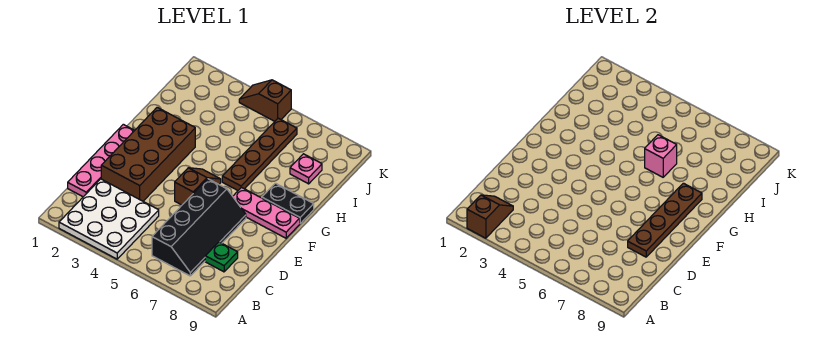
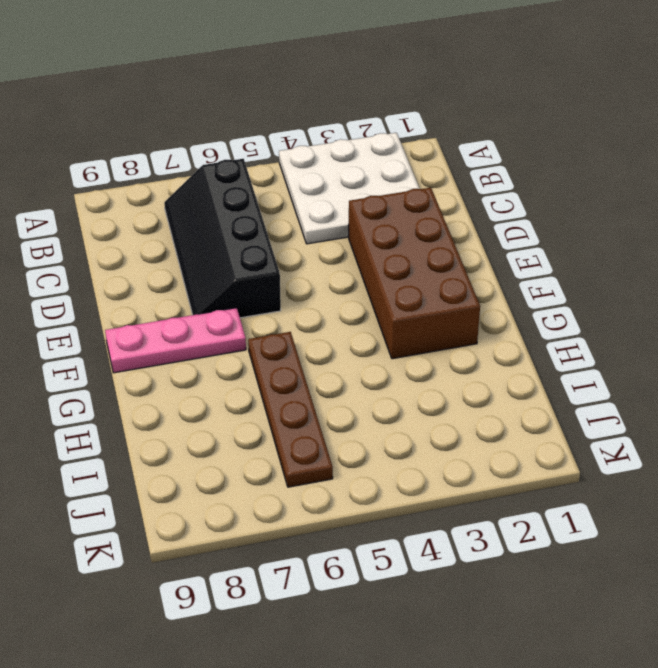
none -> pink plate C1:F1 level 1
none -> green plate C8 level 1
none -> brown slope E5:F5 level 1 top E

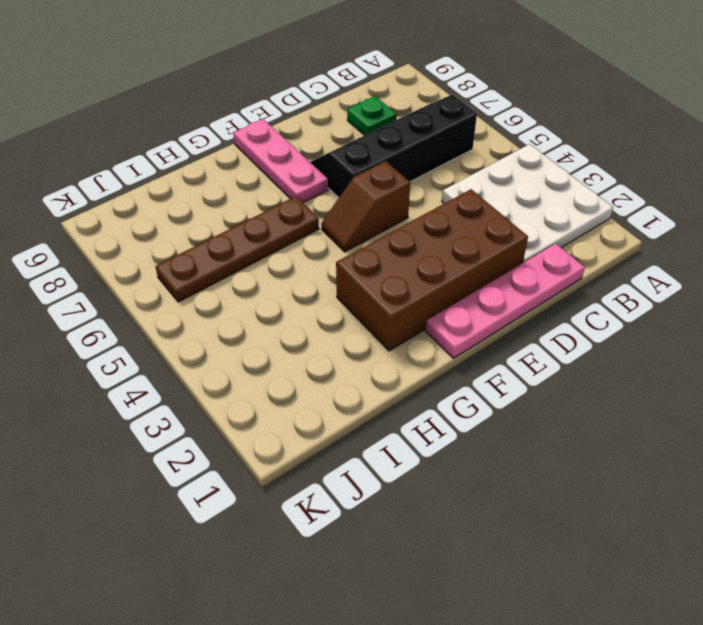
none -> black plate G8:G9 level 1
none -> pink plate I8 level 1
none -> brown slope K4:K5 level 1 top 5

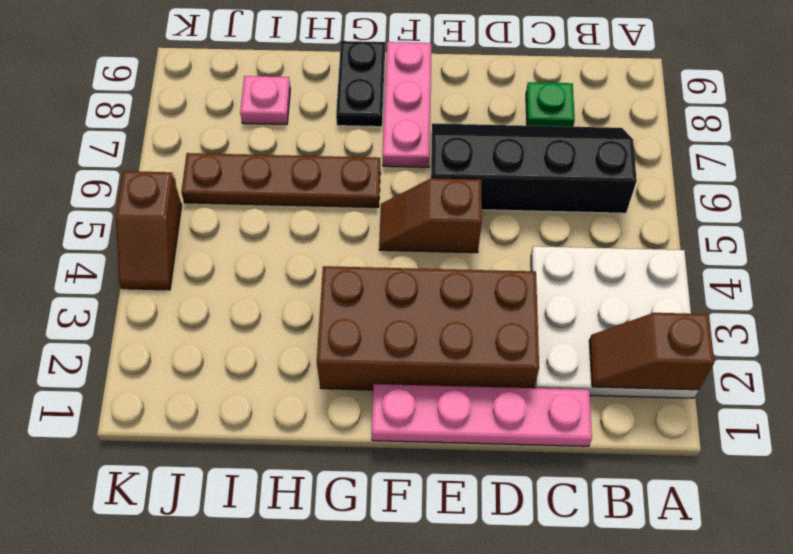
none -> brown plate D8:G8 level 2
none -> pink brick H6 level 2

